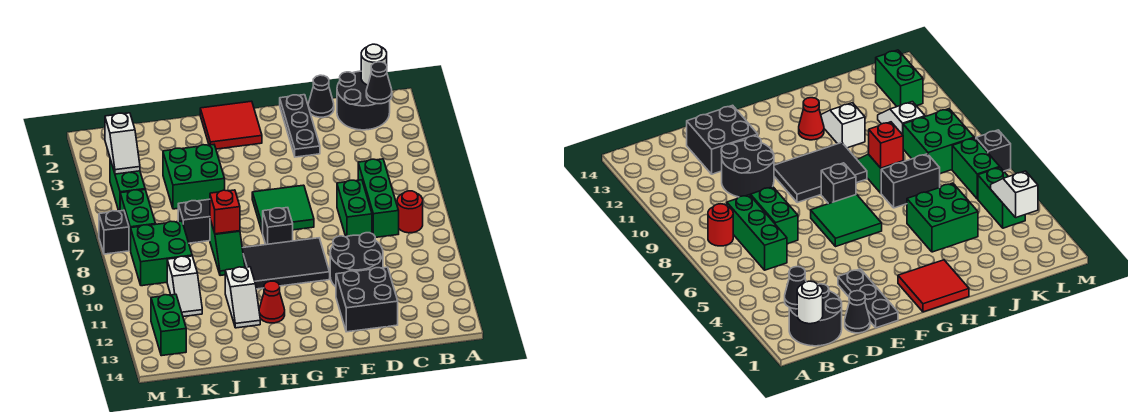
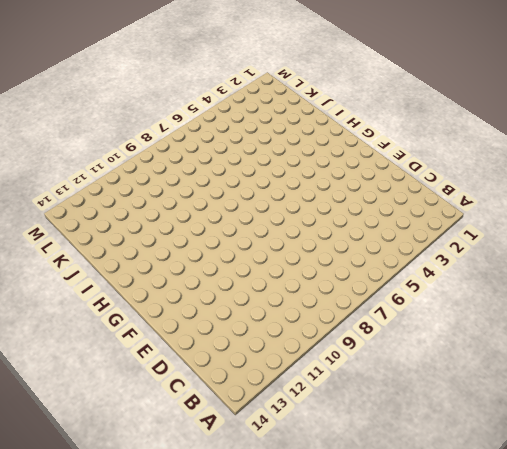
none -> black round brick B1:C2 level 1
none -> red round brick B8 level 1
none -> green brick C6:C8 level 1

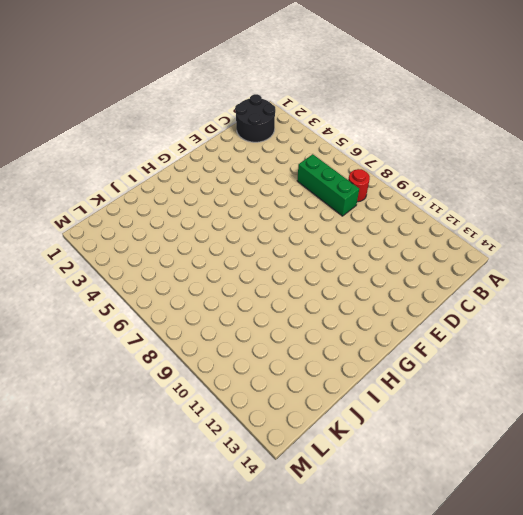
none -> black cone D1 level 1
none -> green brick D7:D8 level 1
none -> black round brick D10:E11 level 1

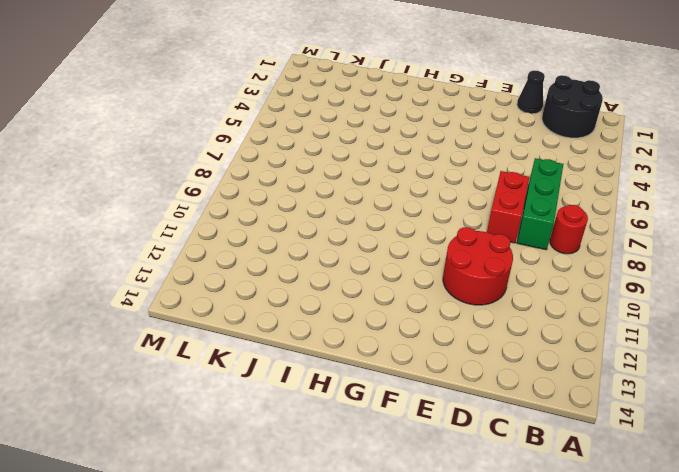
red brick D7:D8 level 1 -> green brick D7:D8 level 1
red round brick D10:E11 level 1 -> black round brick D10:E11 level 1
none -> black brick D12:E13 level 1
none -> black plate E1:E3 level 1
none -> green tile F6:G7 level 1

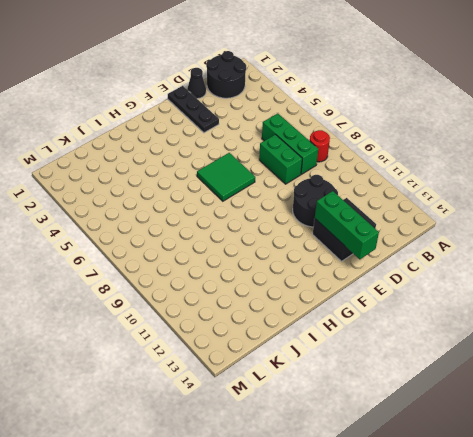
green brick E12:E14 level 2 -> none
none -> black tile F9:H10 level 1
none -> red tile G1:H2 level 1
none -> black brick G8 level 1

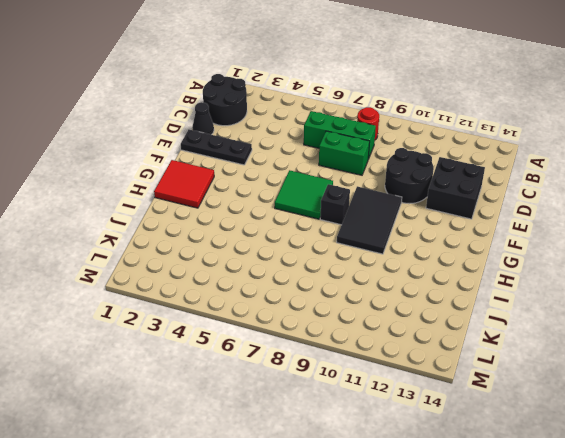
none -> red cone H12 level 1
none -> green brick I4:J5 level 1
none -> black brick I7:J7 level 1

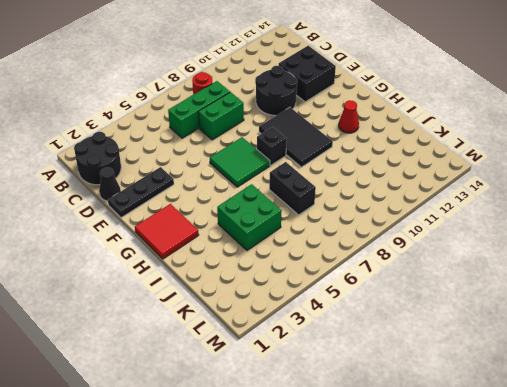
none -> green slope I8:I9 level 1 top 8
none -> white slope I11:I12 level 1 top 11
none -> green brick K8:L9 level 1

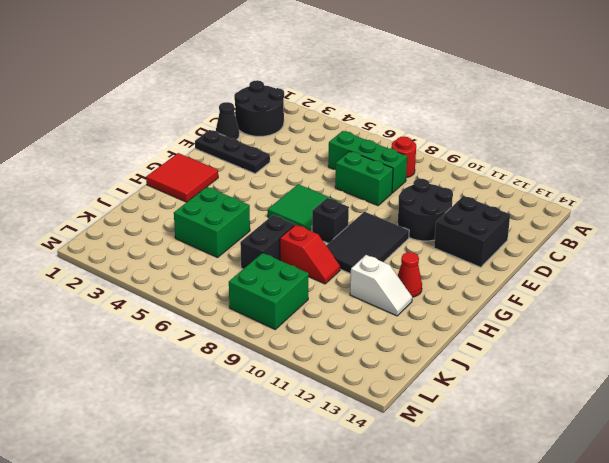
red slope I8:I9 level 1 top 8 -> green slope I8:I9 level 1 top 8
none -> white slope K10:K11 level 1 top 10
none -> green brick L4:L5 level 1
none -> green brick L6:L7 level 1

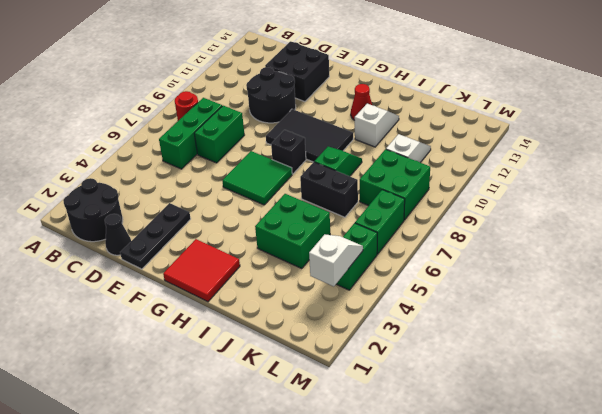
none -> green brick L12:L13 level 1
none -> black brick M7 level 1
none -> white round brick B1 level 2

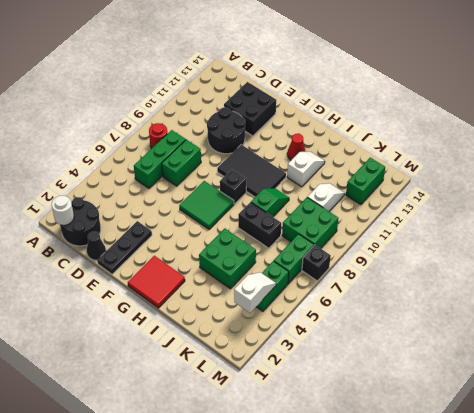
none -> black cone B2 level 2
none -> red brick I8 level 2

